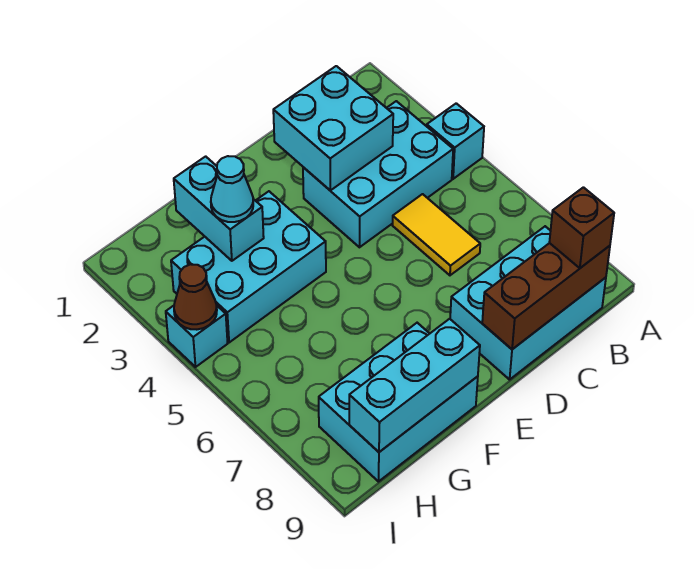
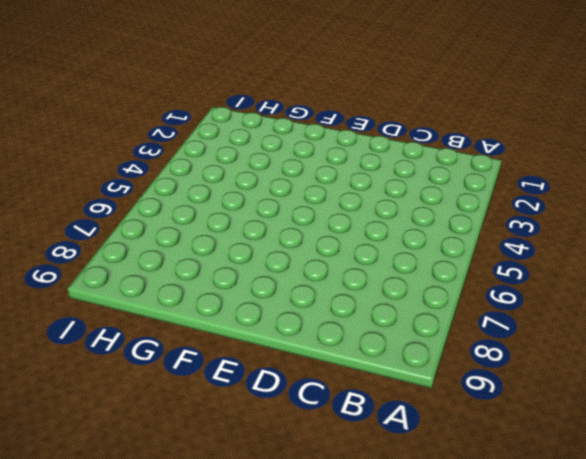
none -> cyan brick A4 level 1
none -> cyan brick B3:D4 level 1
none -> cyan brick B8:D9 level 1

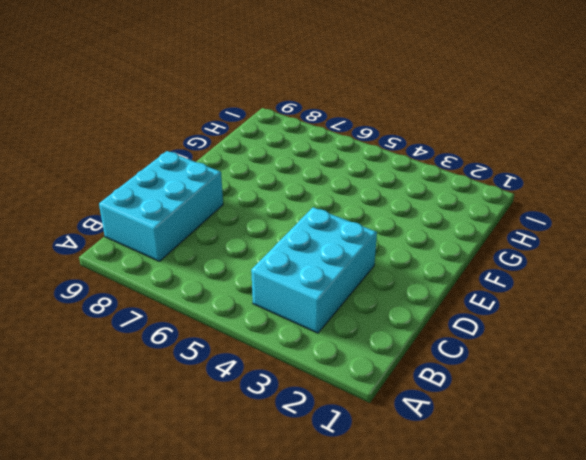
none -> cyan brick A4 level 1
none -> yellow tile C5:C6 level 1
none -> cyan brick F3:H4 level 1

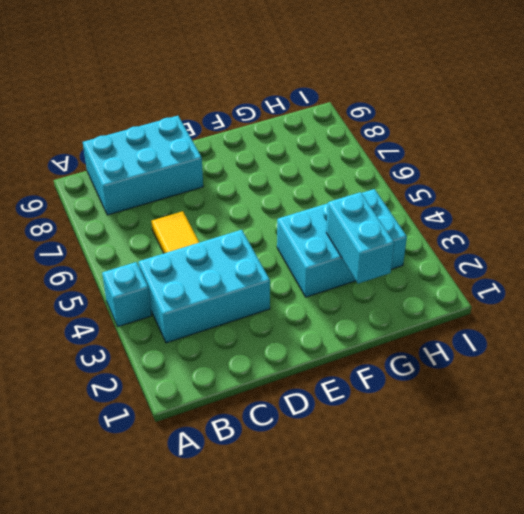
none -> cyan brick F8:H9 level 1
none -> cyan brick I4 level 1
none -> brown brick B9:D9 level 2

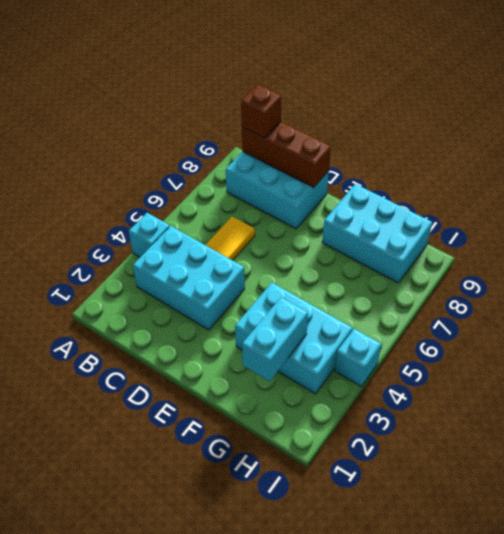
none -> cyan brick C2:D3 level 2
none -> cyan brick F9:H9 level 2
none -> brown cone I4 level 2

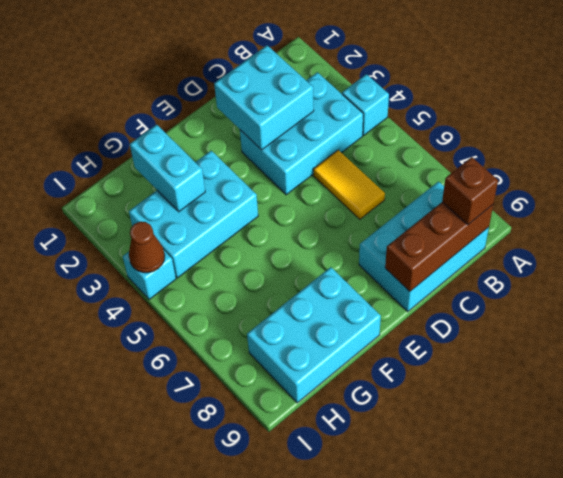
none -> cyan brick F9:H9 level 2
none -> cyan cone G3 level 3

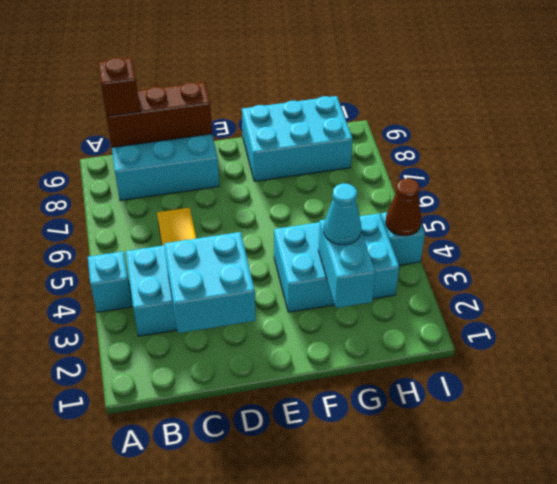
none -> cyan brick F9:H9 level 2

